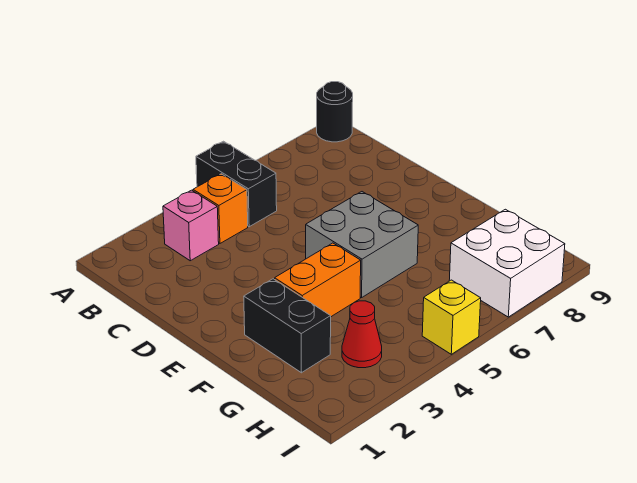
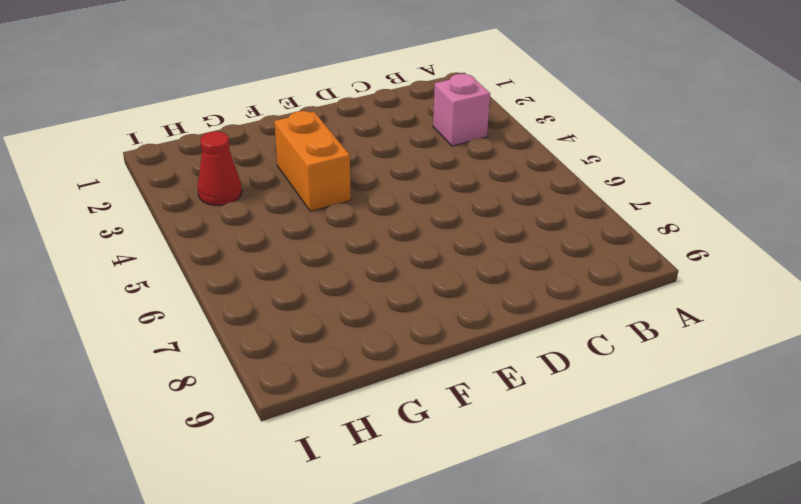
none -> black brick A5:B5 level 1
none -> black round brick A9 level 1

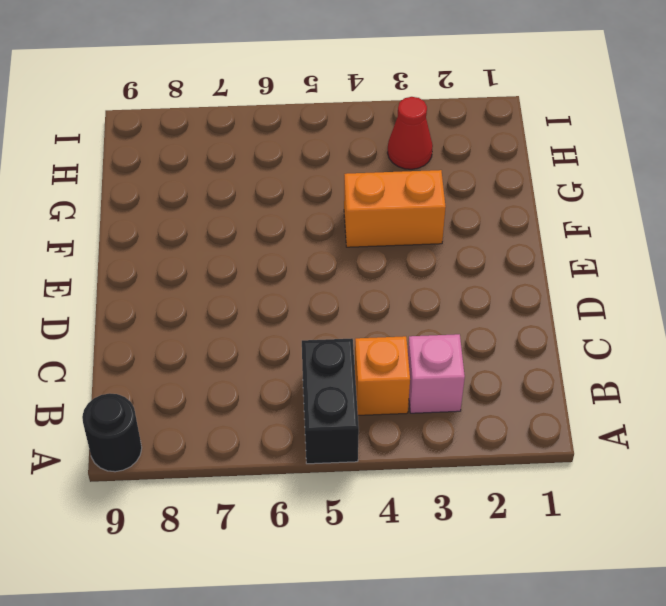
none -> grey brick E5:F6 level 1
none -> black brick F2:G2 level 1

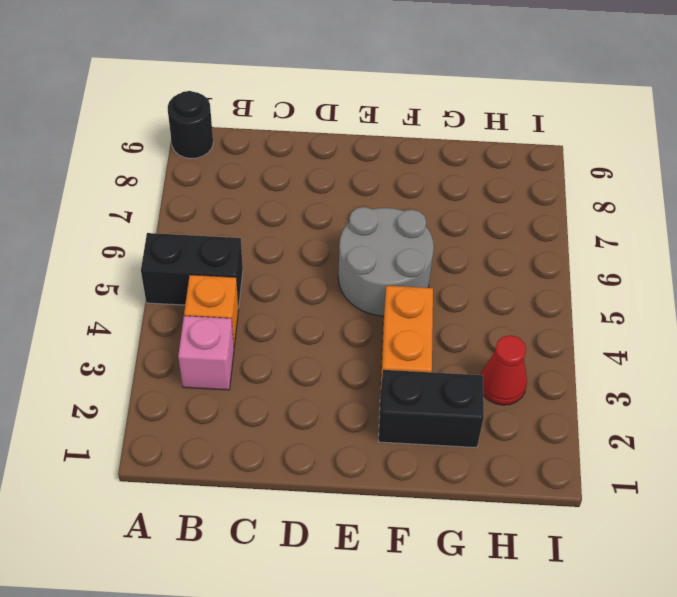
grey round brick E5:F6 level 1 -> grey brick E5:F6 level 1
none -> white brick H7:I8 level 1
none -> yellow brick I5 level 1

